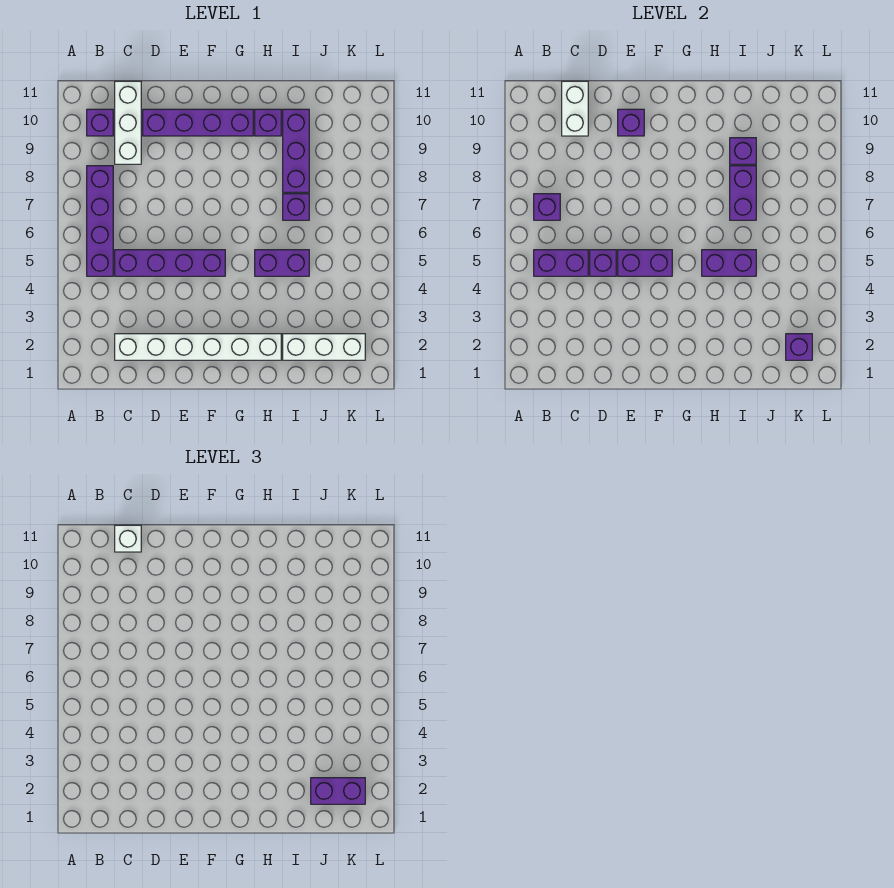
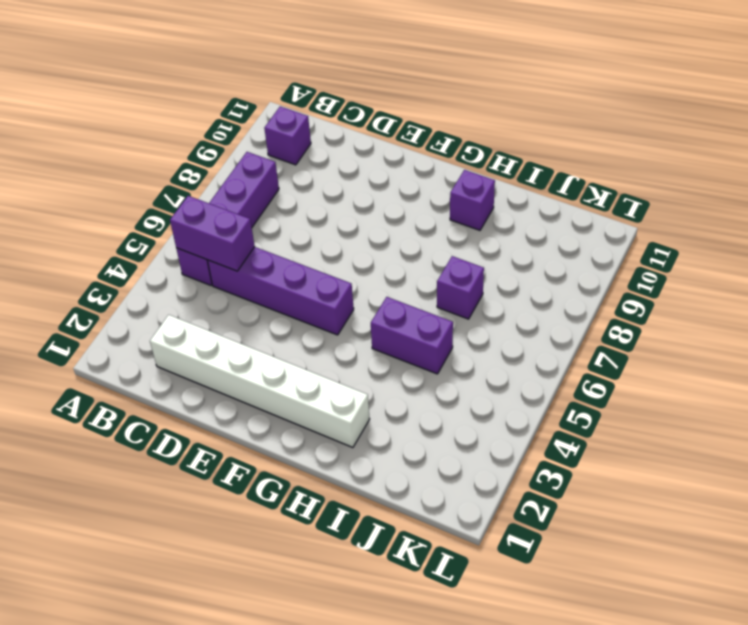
none -> white brick C9:C11 level 1
none -> purple brick D10:G10 level 1
none -> white brick I2:K2 level 1

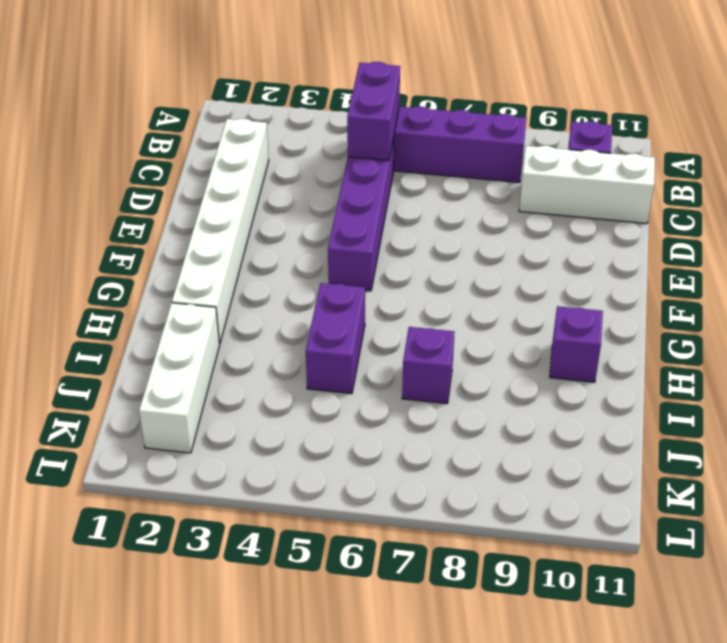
none -> purple brick D10:G10 level 1
none -> purple brick I8:I10 level 1
none -> purple brick B7 level 2

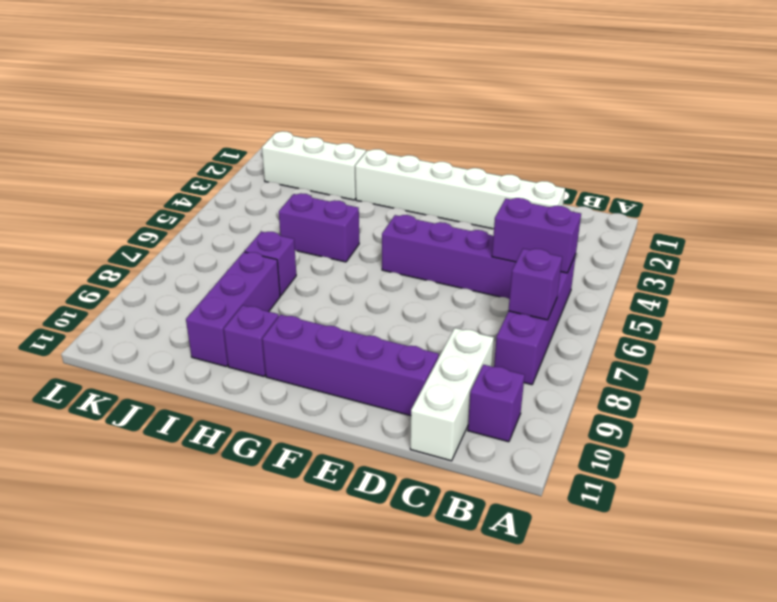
none -> white brick C10:C11 level 2
none -> purple brick D5 level 2
none -> purple brick E5:F5 level 2

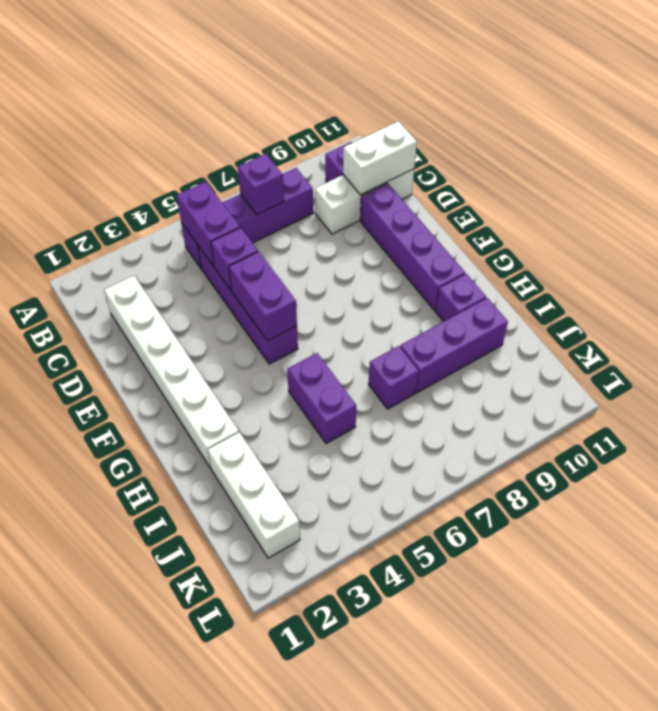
none -> purple brick E10 level 2
none -> purple brick H5:I5 level 2
none -> purple brick I7:I8 level 2

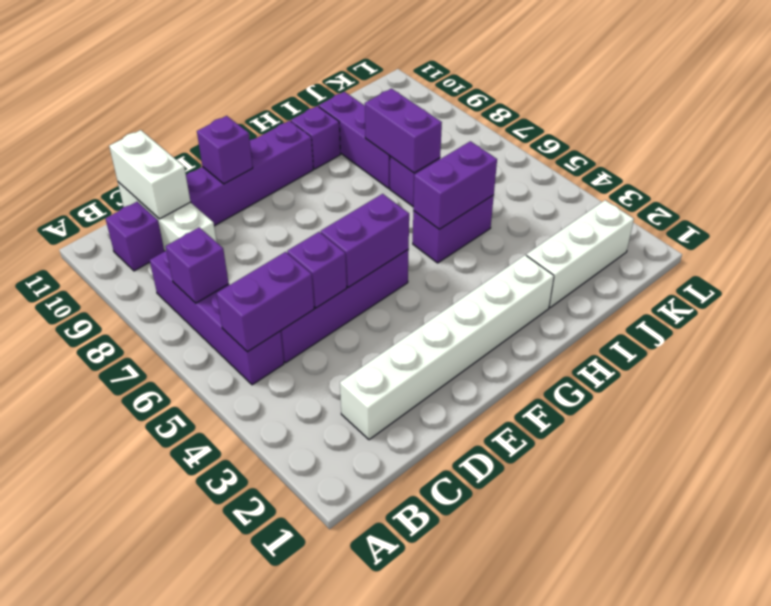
none -> purple brick I9 level 2
none -> purple brick K2 level 2
none -> white brick C11 level 3

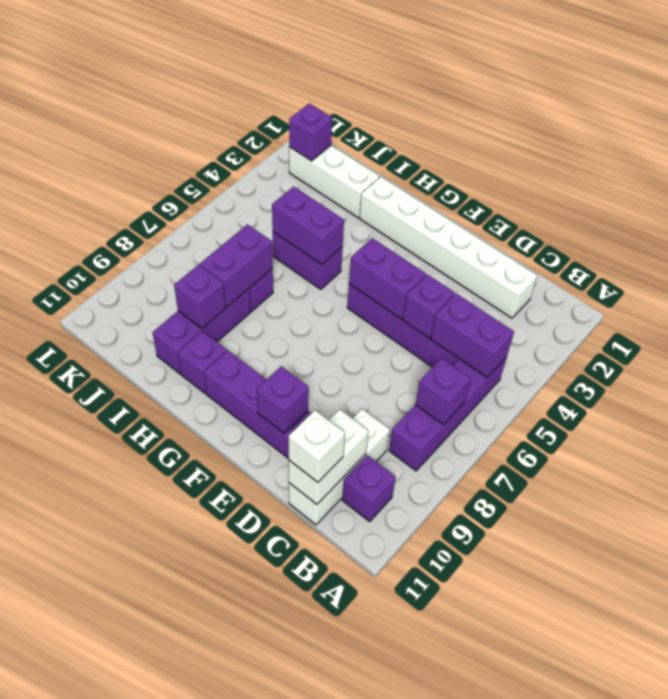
none -> purple brick J2:K2 level 3

